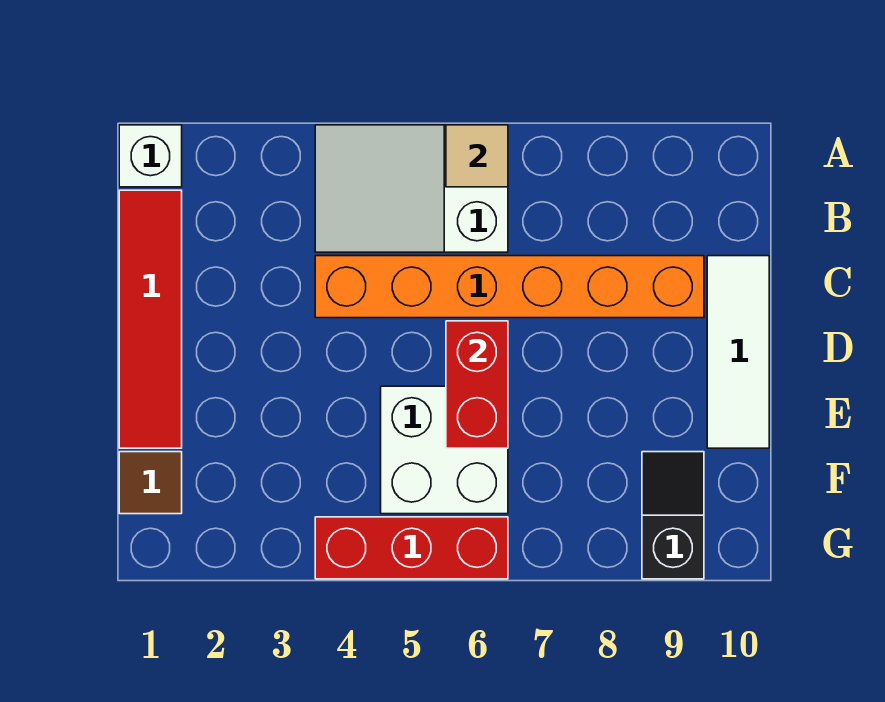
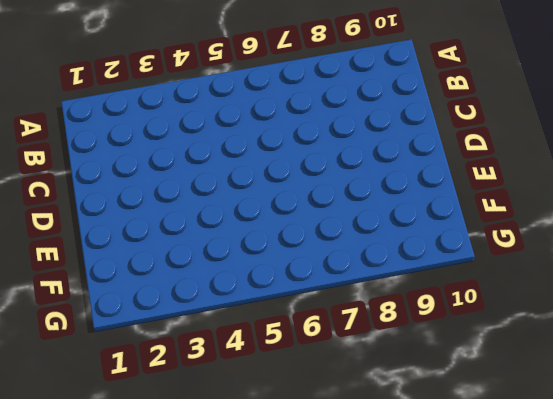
none -> white brick A1 level 1
none -> white slope A4:B6 level 1 top 6

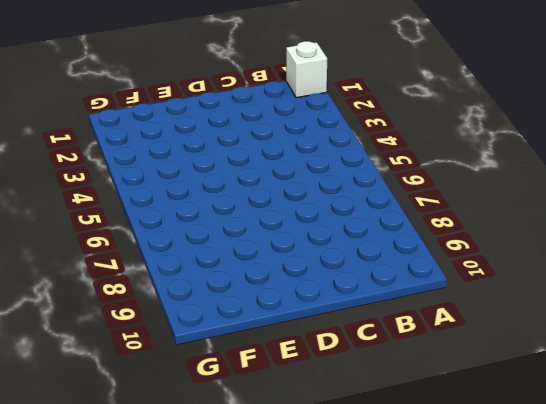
none -> white slope A4:B6 level 1 top 6
none -> red tile B1:E1 level 1

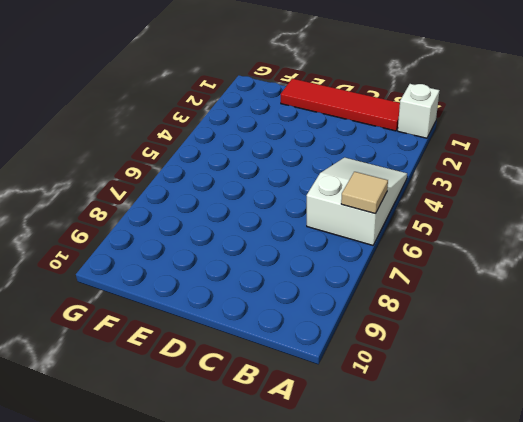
none -> orange brick C4:C9 level 1
none -> white tile C10:E10 level 1

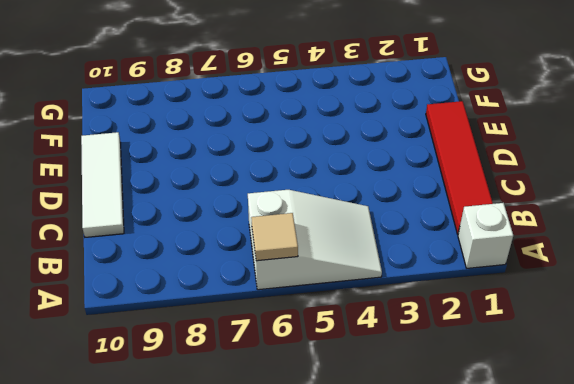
none -> orange brick C4:C9 level 1
none -> white brick E5:F6 level 1

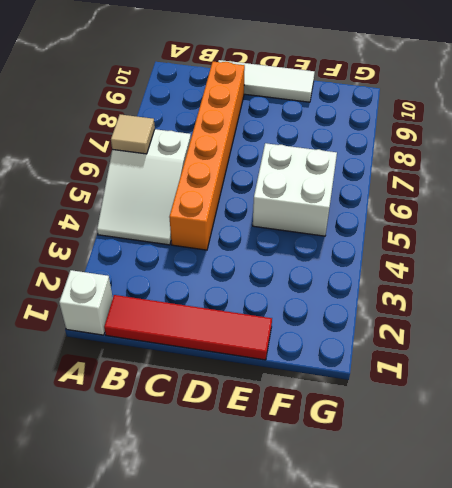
none -> brown tile F1 level 1
none -> black slope F9:G9 level 1 top G

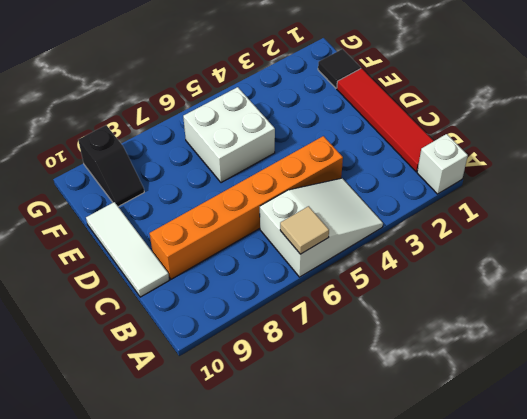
black tile F1 level 1 -> brown tile F1 level 1
none -> red brick G4:G6 level 1
none -> red brick D6:E6 level 2

